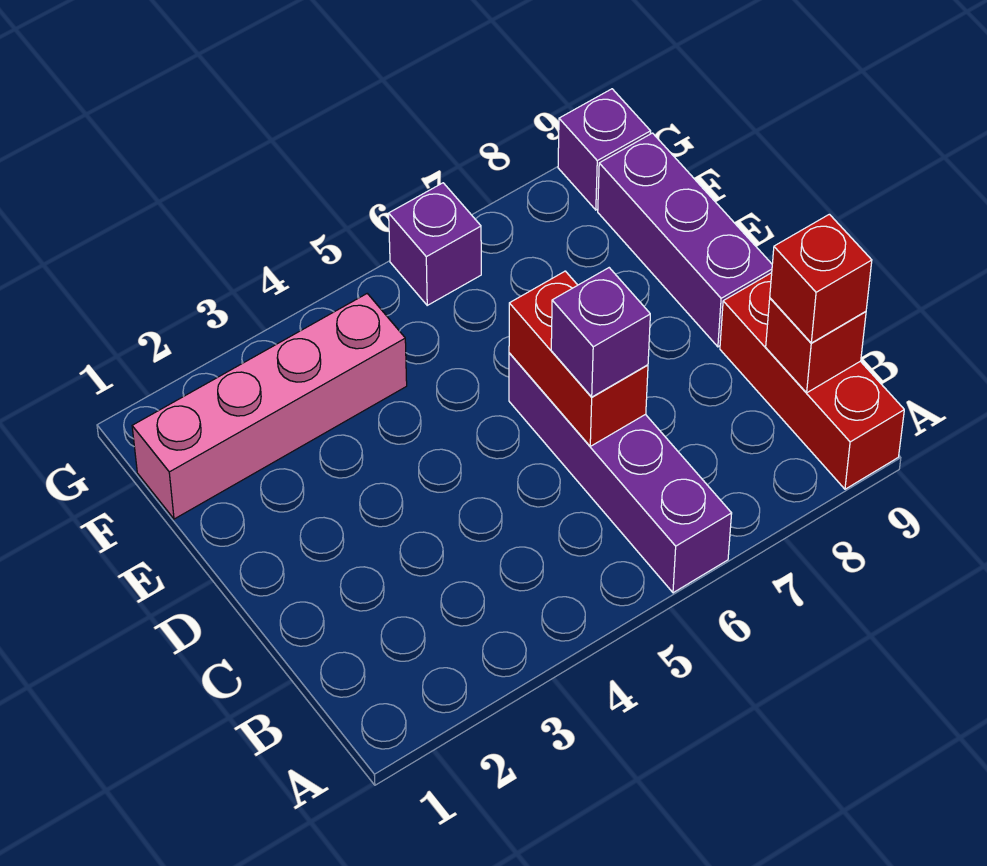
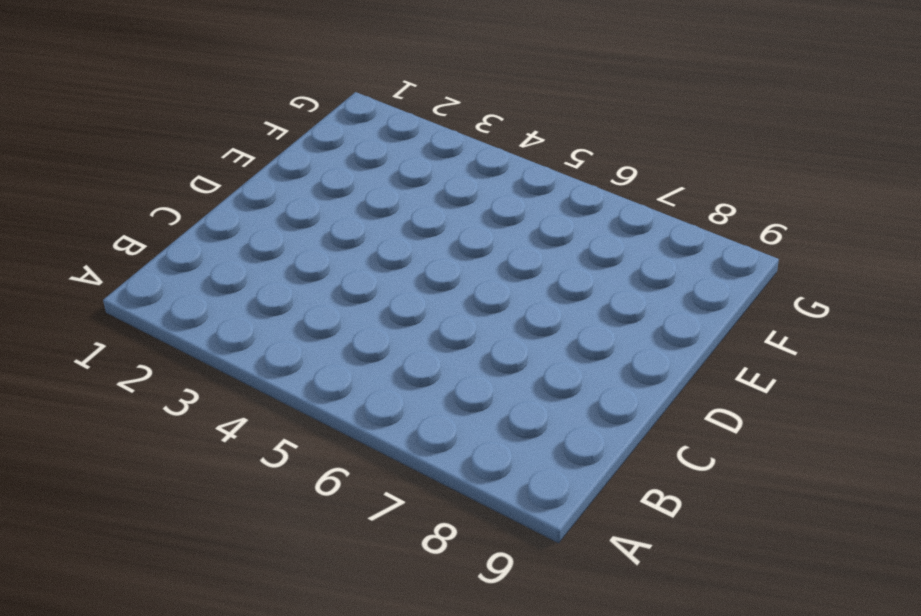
none -> purple brick A6:D6 level 1
none -> red brick A9:C9 level 1

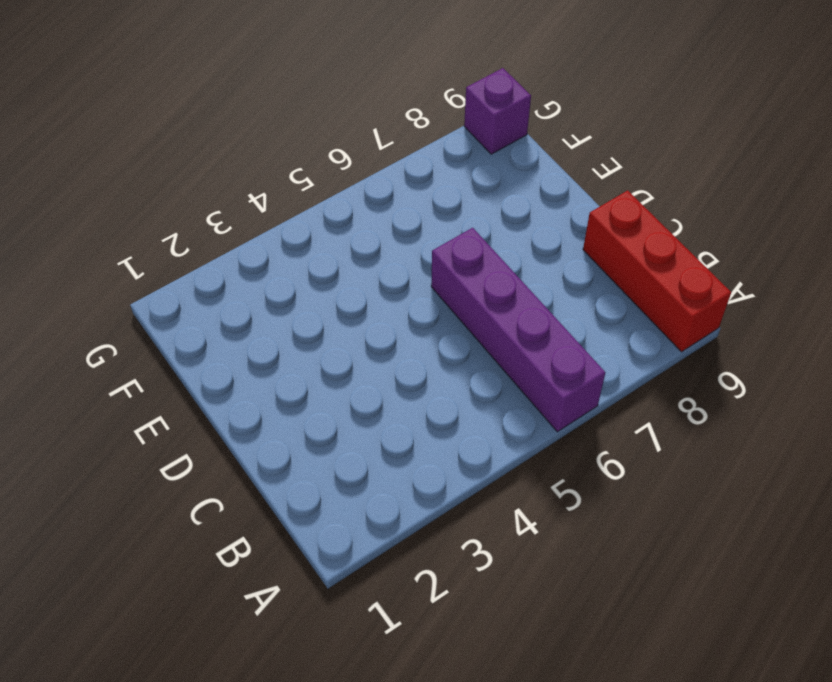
none -> purple brick D9:F9 level 1
none -> pink brick F1:F4 level 1

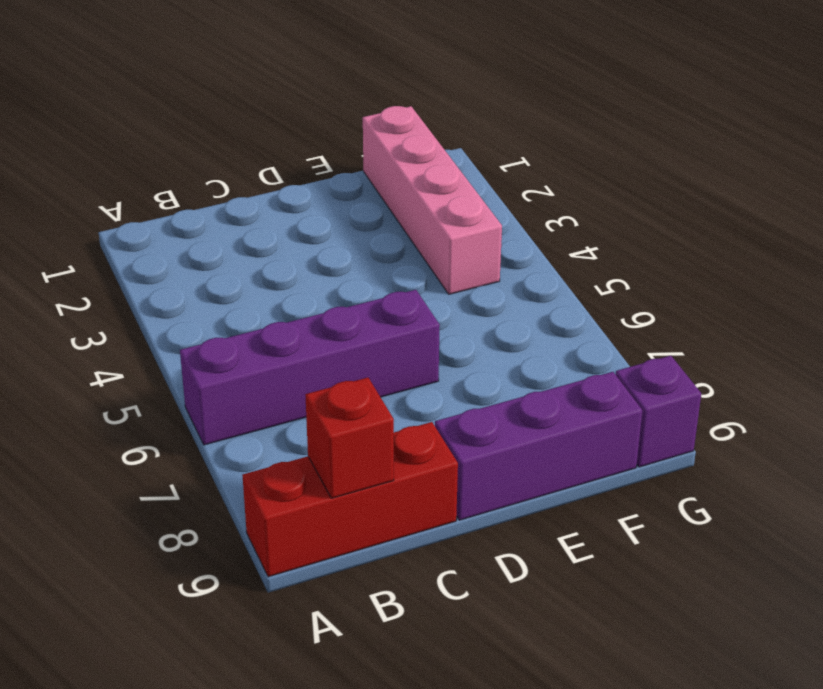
none -> purple brick G6 level 1
none -> red brick C6:D6 level 2

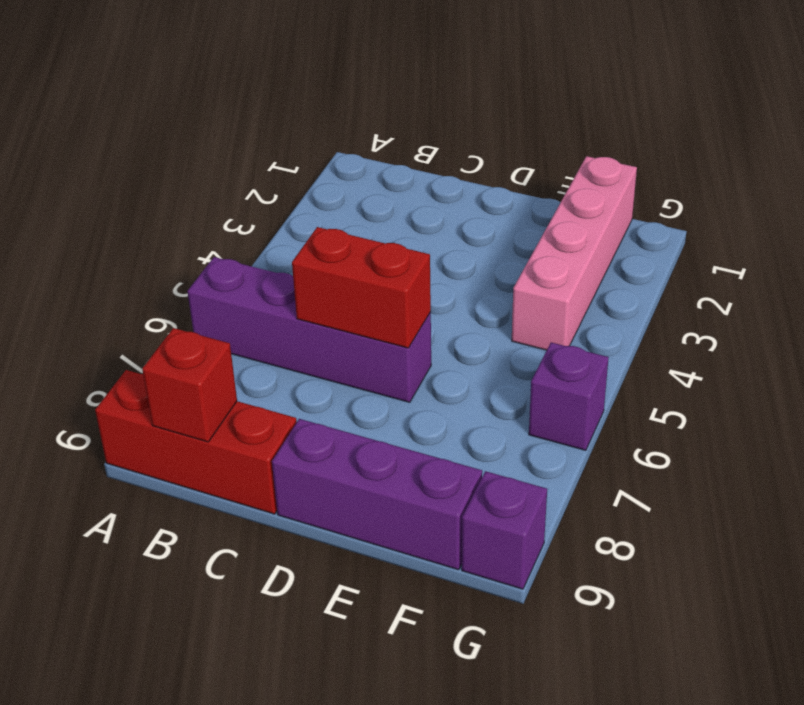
none -> red brick B9 level 3
none -> purple brick C6 level 3

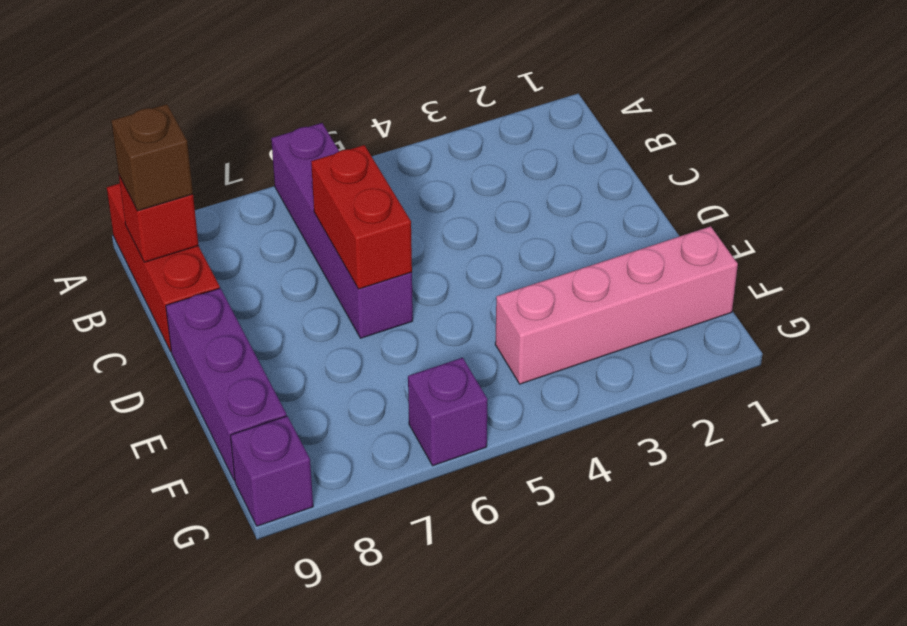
brown brick B9 level 3 -> red brick B9 level 3
none -> purple brick C6 level 3

